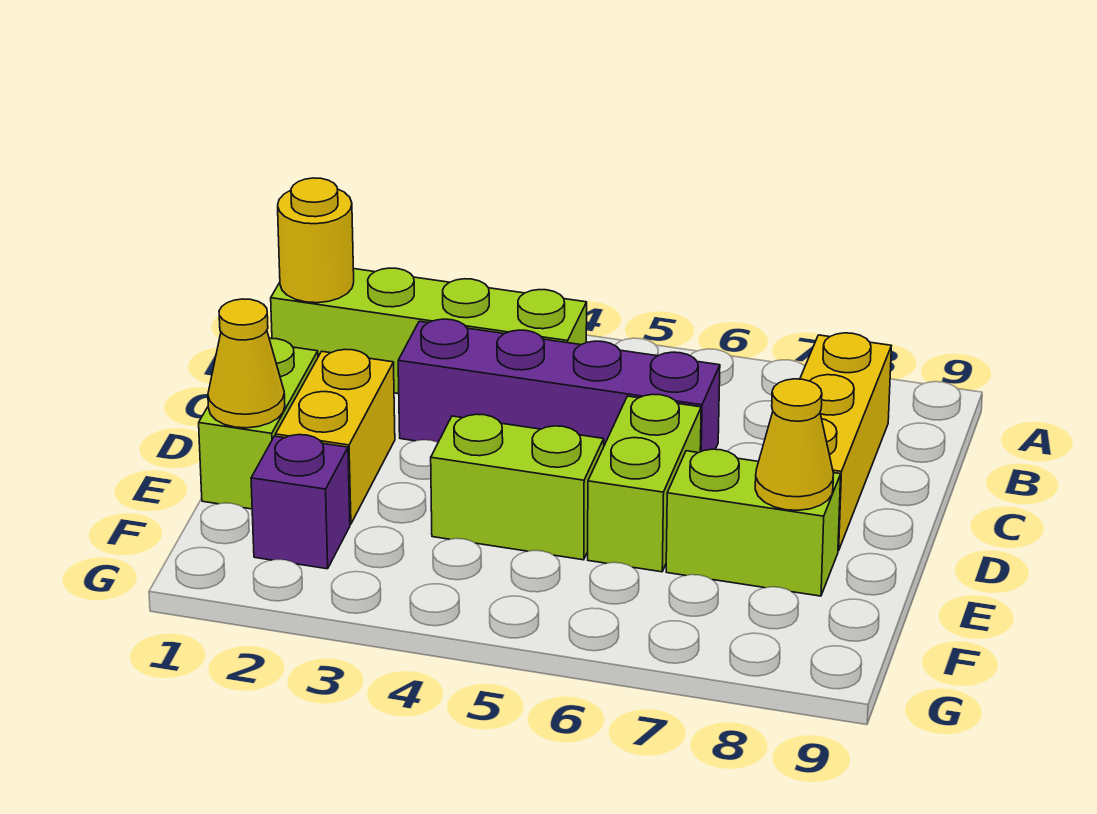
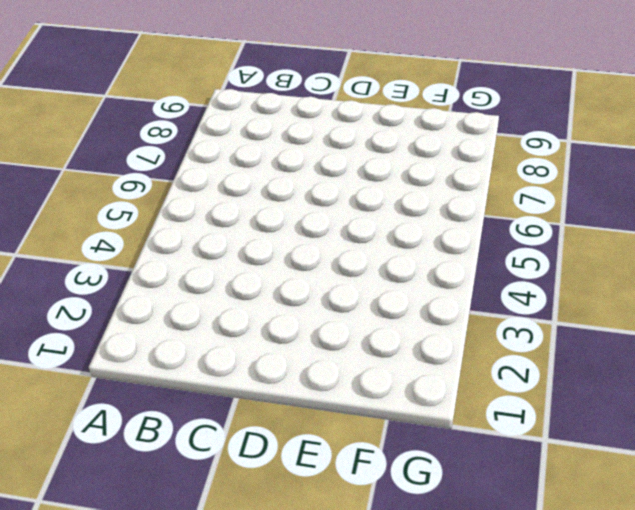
none -> lime brick B1:B4 level 1
none -> yellow brick B8:D8 level 1
none -> purple brick C3:C6 level 1

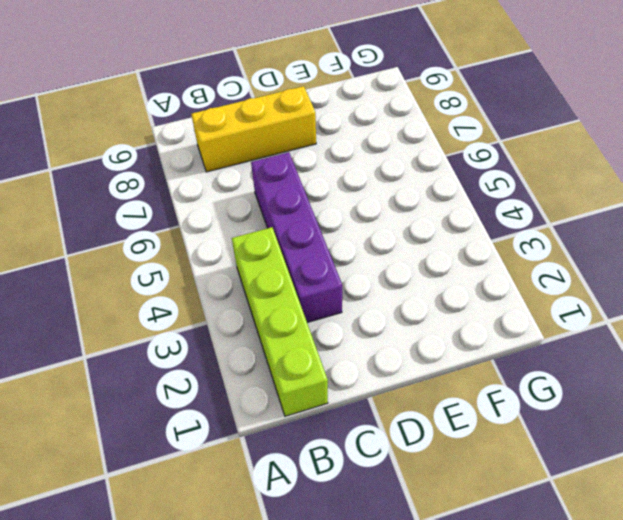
none -> lime brick D1:E1 level 1
none -> yellow brick D2:E2 level 1
none -> lime brick D6:E6 level 1

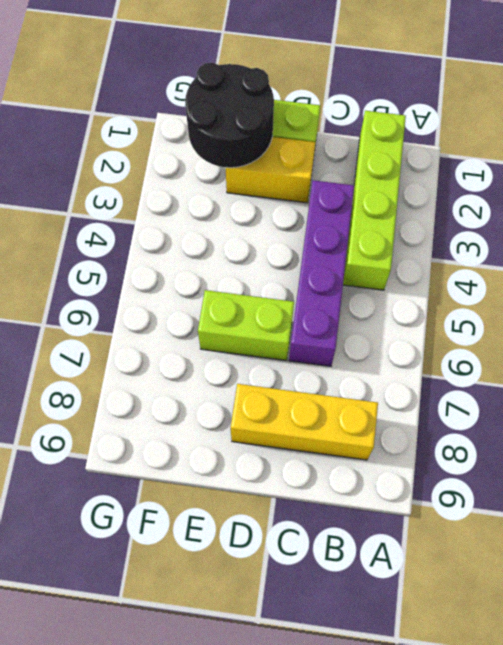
black round brick E1:F2 level 2 -> yellow cone E1 level 2
none -> lime brick E4:E5 level 1
none -> lime brick E7:E8 level 1
none -> purple brick F2 level 1

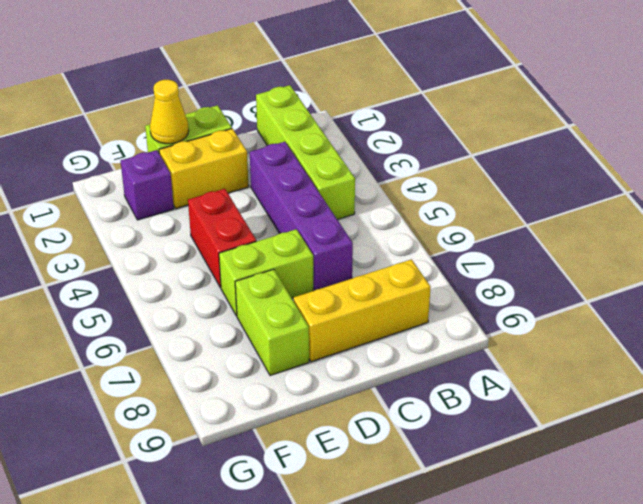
red brick E4:E5 level 1 -> lime brick E4:E5 level 1
none -> yellow round brick B1 level 2
none -> yellow cone E8 level 2

